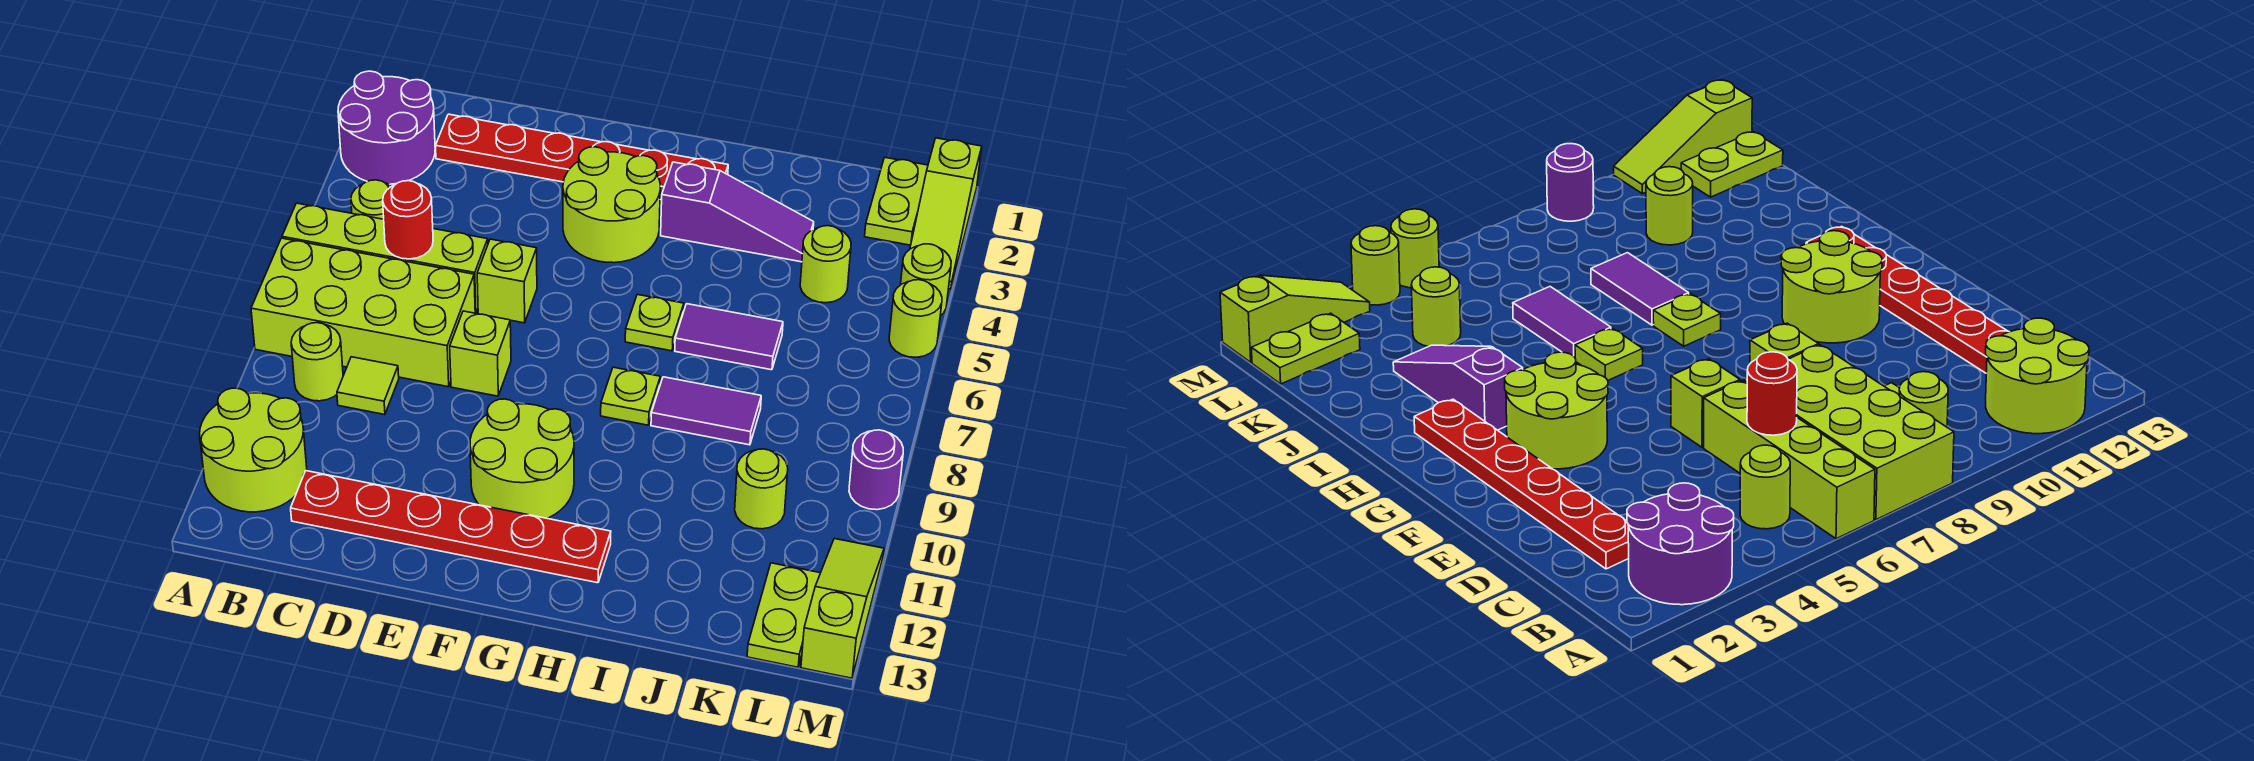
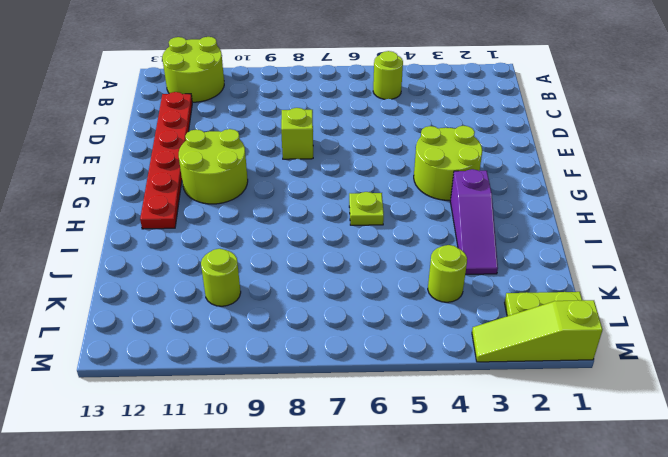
none -> purple round brick A2:B3 level 1
none -> lime brick A6:D6 level 1
none -> lime brick A7:D8 level 1

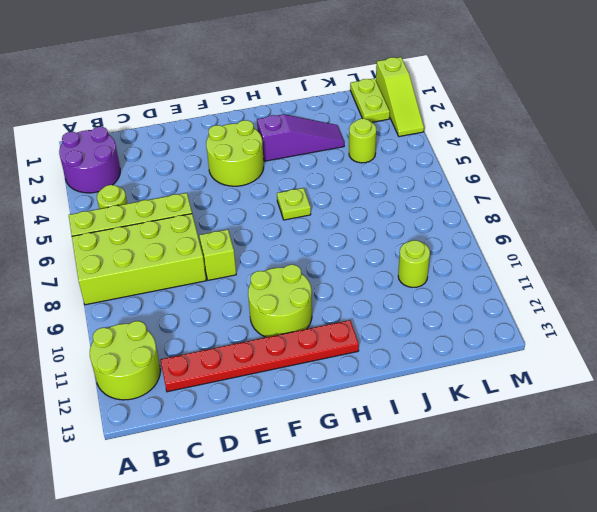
none -> lime round brick B9 level 1
none -> red plate C2:H2 level 1
none -> lime tile C9 level 1

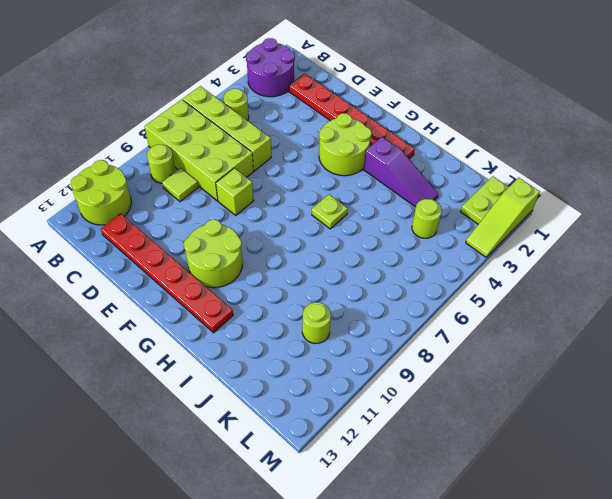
none -> lime brick E6 level 1
none -> lime plate H8 level 1
none -> purple tile I6:J6 level 1

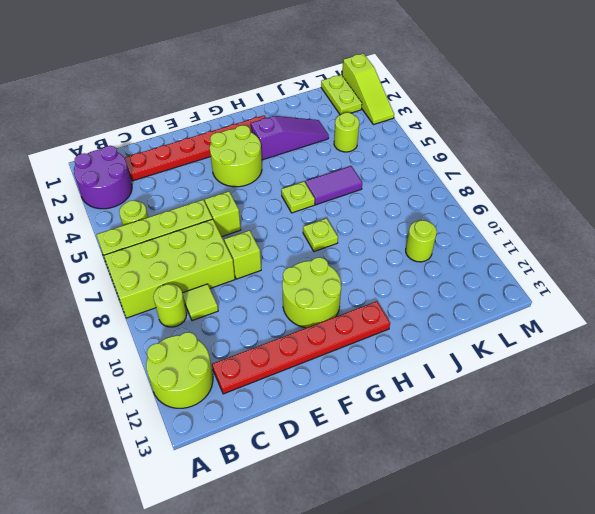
none -> purple tile I8:J8 level 1
none -> lime plate L12:L13 level 1
none -> lime round brick M4 level 1

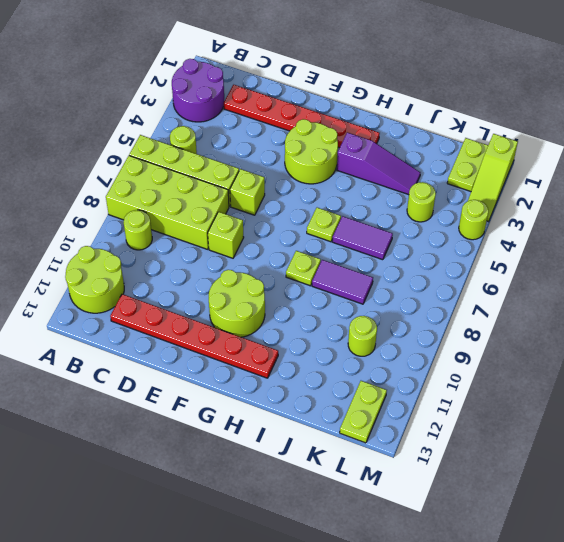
none -> lime tile C9 level 1
none -> lime round brick M5 level 1
none -> purple round brick M9 level 1

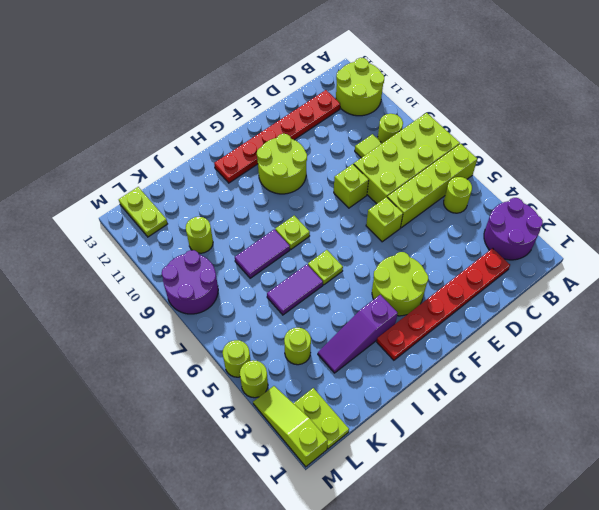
purple round brick L8:M9 level 1 -> purple round brick M9 level 1
none -> lime slope M11:M13 level 1 top 13
none -> red round brick C6 level 2

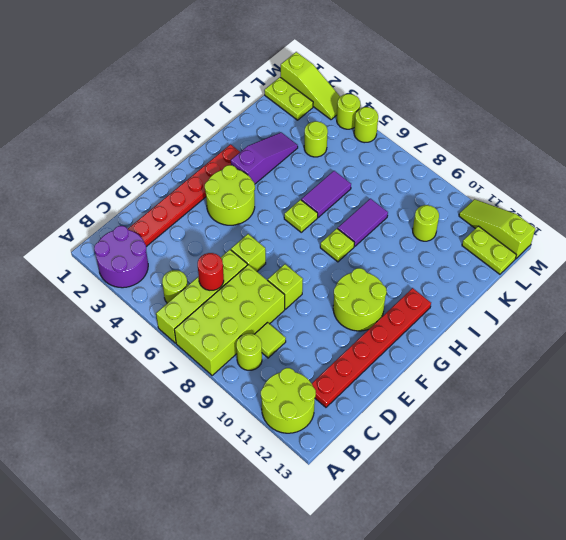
none -> purple round brick M9 level 1

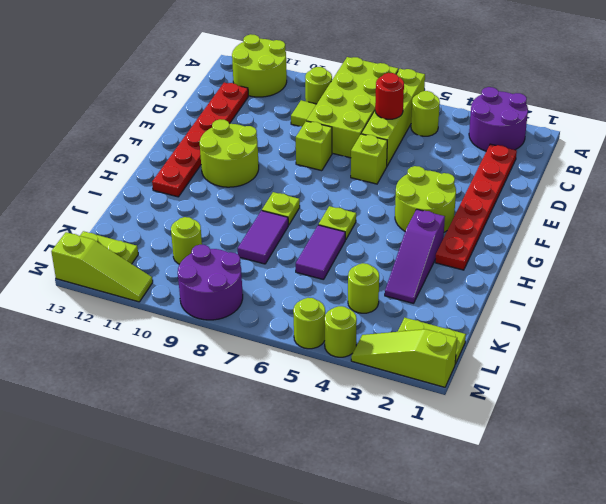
purple round brick L8:M9 level 1 -> purple round brick M9 level 1

